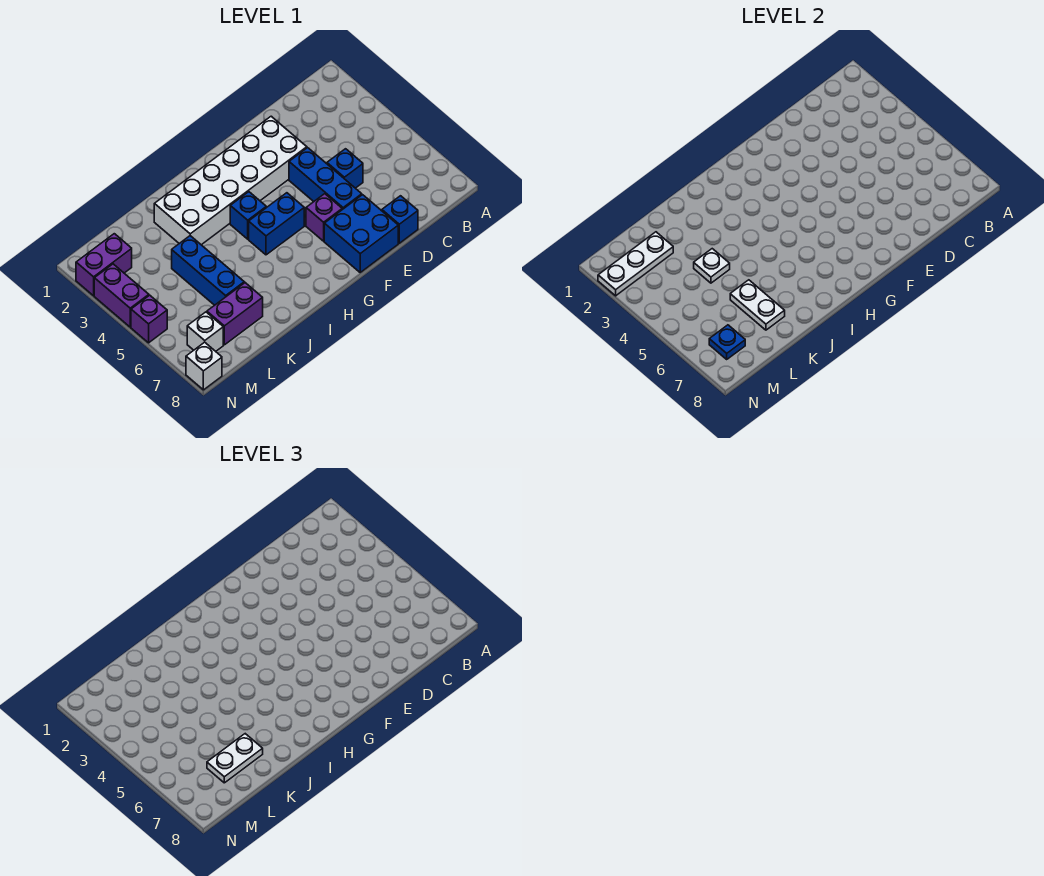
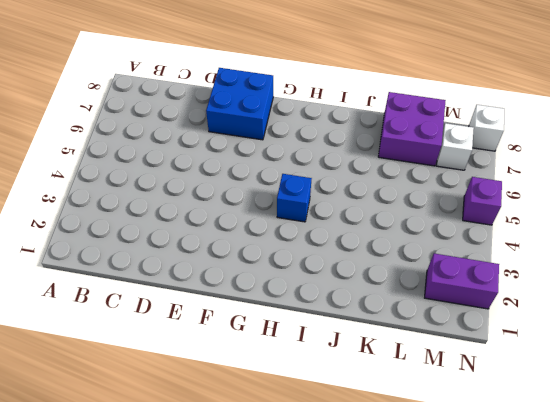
purple brick K7:L8 level 1 -> purple brick K7:L7 level 1
none -> blue brick D5 level 1
none -> blue brick D8 level 1
none -> white brick E2:J3 level 1

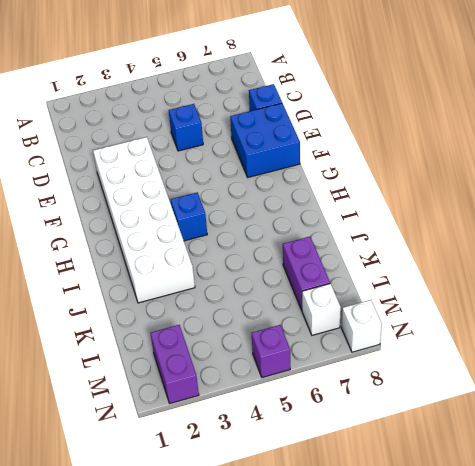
none -> blue brick E4:E6 level 1
none -> purple brick F6 level 1
none -> blue brick G5:H5 level 1

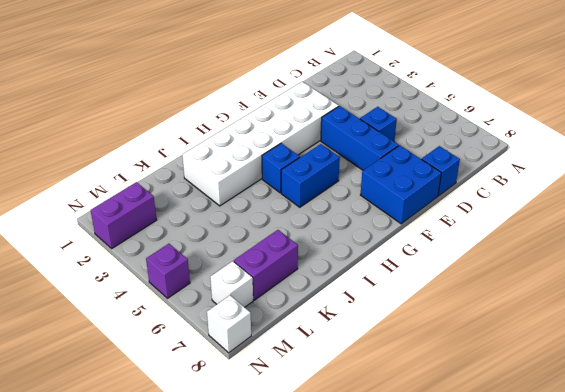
none -> purple brick F6 level 1
none -> blue brick K4:K6 level 1
none -> purple brick N3:N4 level 1

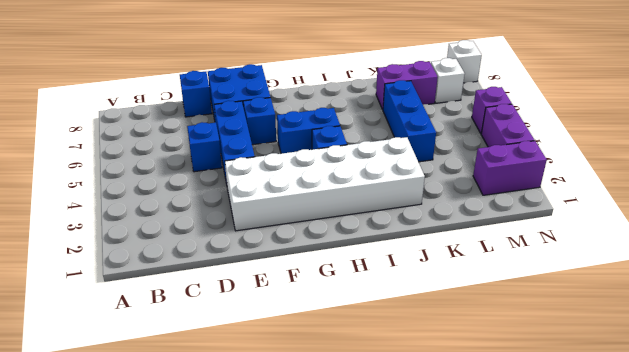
blue brick F6 level 1 -> purple brick F6 level 1
none -> white plate K4 level 2
none -> white plate K6:K7 level 2
none -> white plate L2:N2 level 2

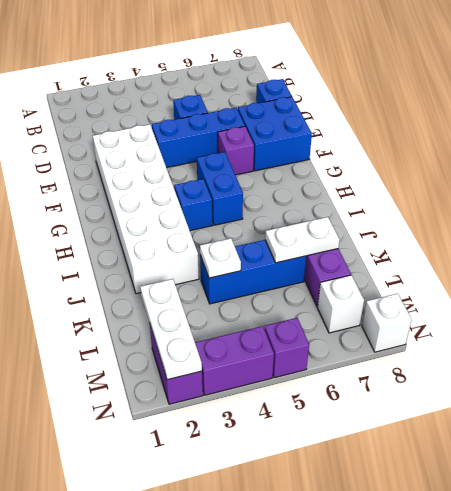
none -> blue plate M7 level 2
none -> white plate K7:L7 level 3

